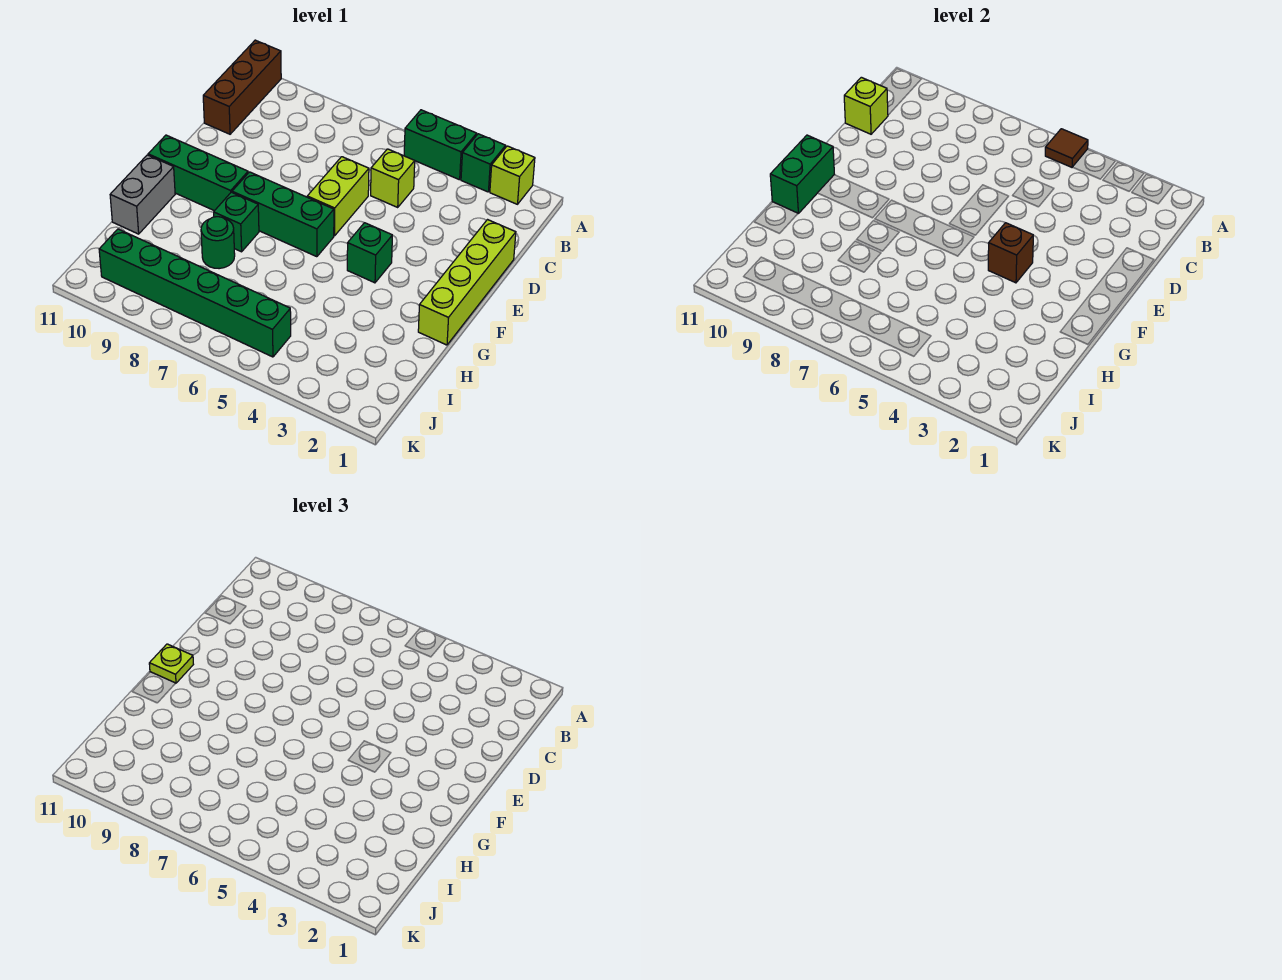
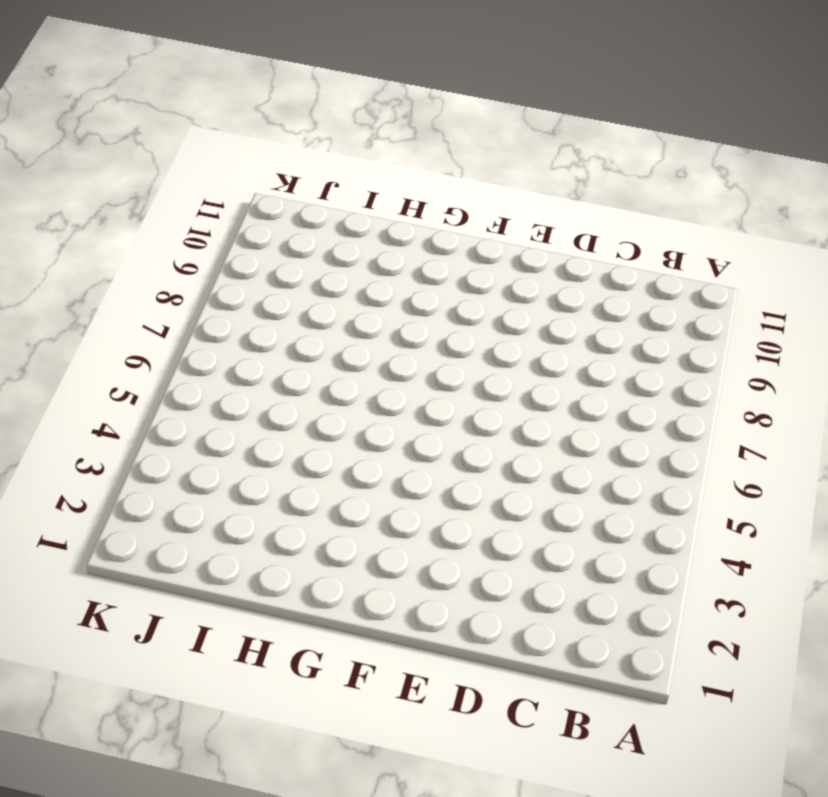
none -> lime brick A2 level 1
none -> green brick A3 level 1
none -> green brick A4:A5 level 1

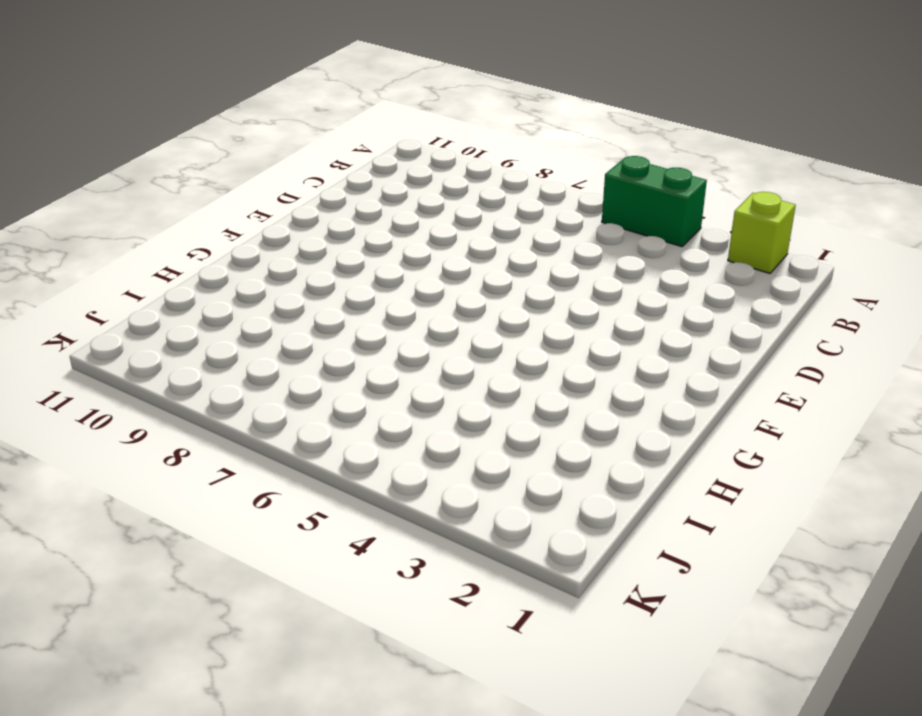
none -> green brick A3 level 1
none -> brown brick A11:C11 level 1
none -> lime brick C5 level 1

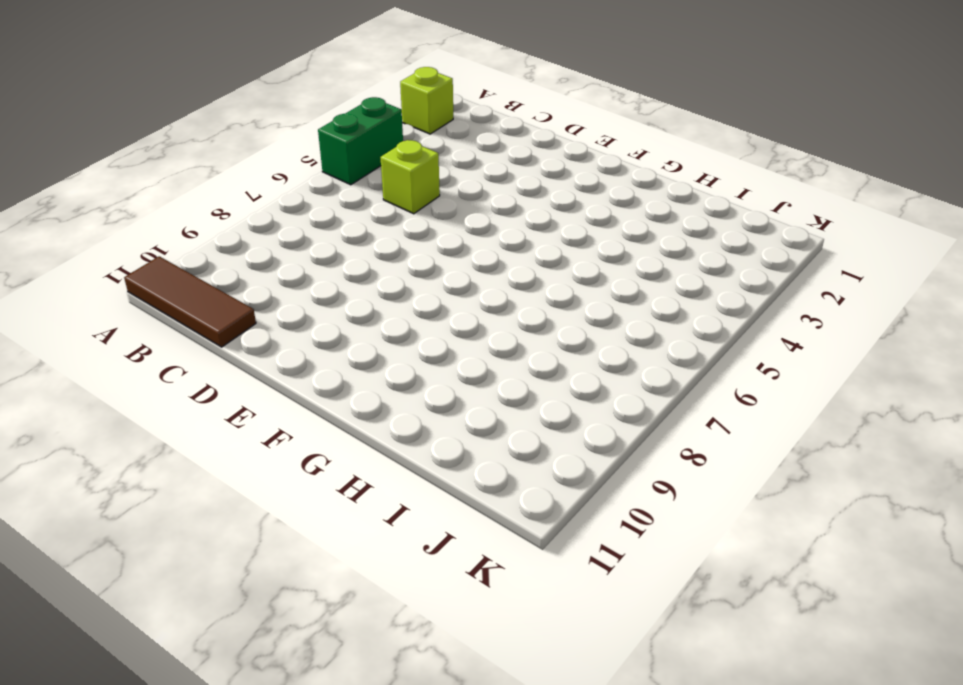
brown tile A11:C11 level 1 -> brown brick A11:C11 level 1
none -> green brick A3 level 1
none -> lime brick D1:G1 level 1
none -> lime brick D6:E6 level 1

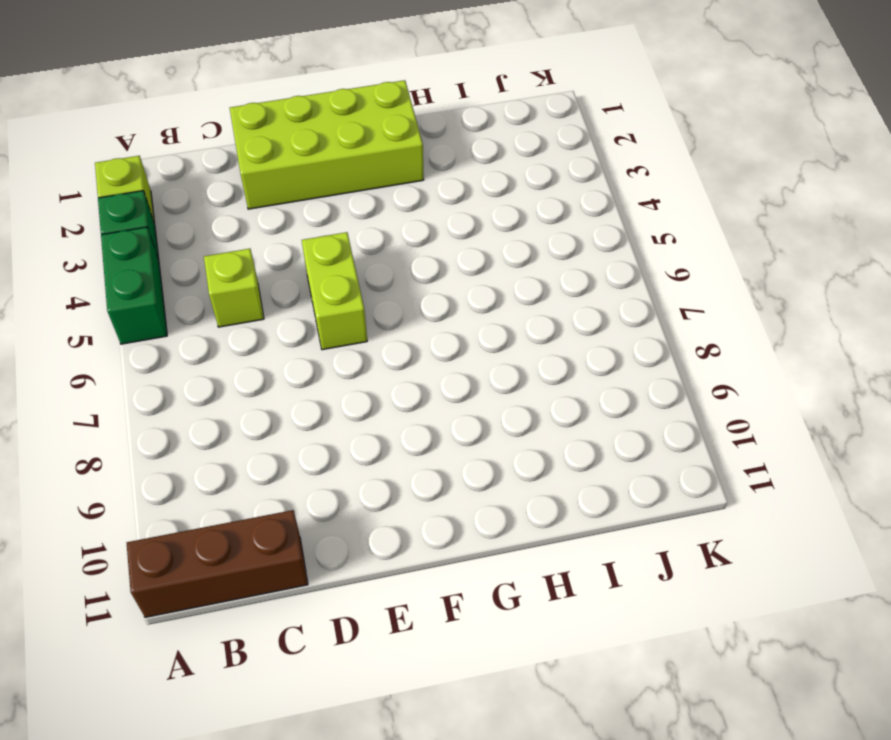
lime brick D1:G2 level 1 -> lime brick D1:G1 level 1
lime brick E5:E6 level 1 -> lime brick D6:E6 level 1
none -> green brick F4 level 1
none -> green brick F6:F8 level 1
none -> green brick F9:F11 level 1

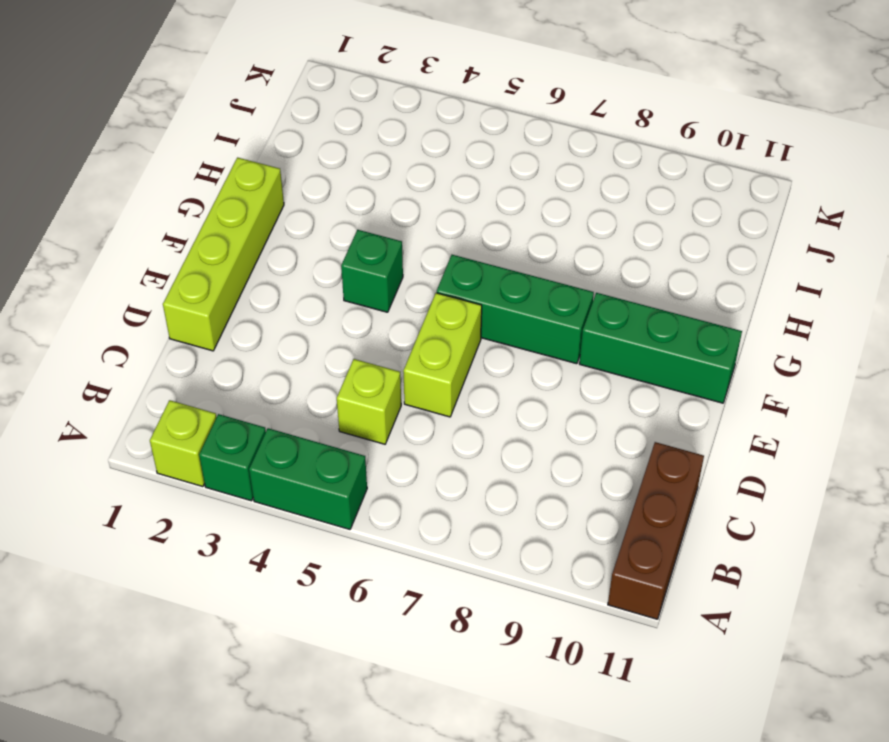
none -> green brick G8 level 1
none -> grey brick G11:H11 level 1
none -> green round brick H8 level 1

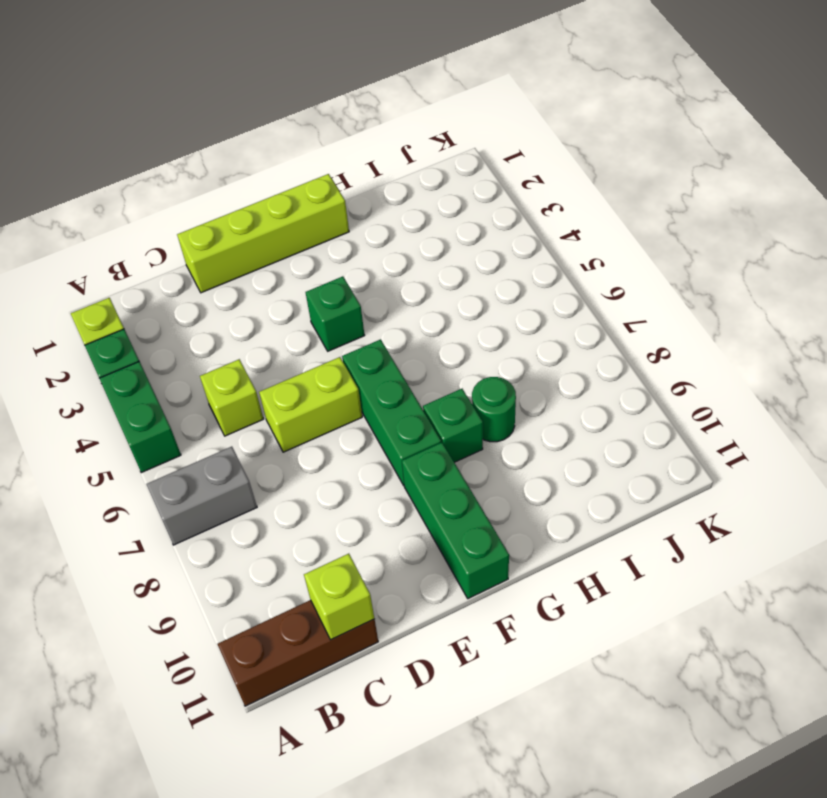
grey brick A7:B7 level 1 -> grey brick G11:H11 level 1
none -> green brick J5:J10 level 1
none -> brown tile A5 level 2
none -> brown brick F4 level 2

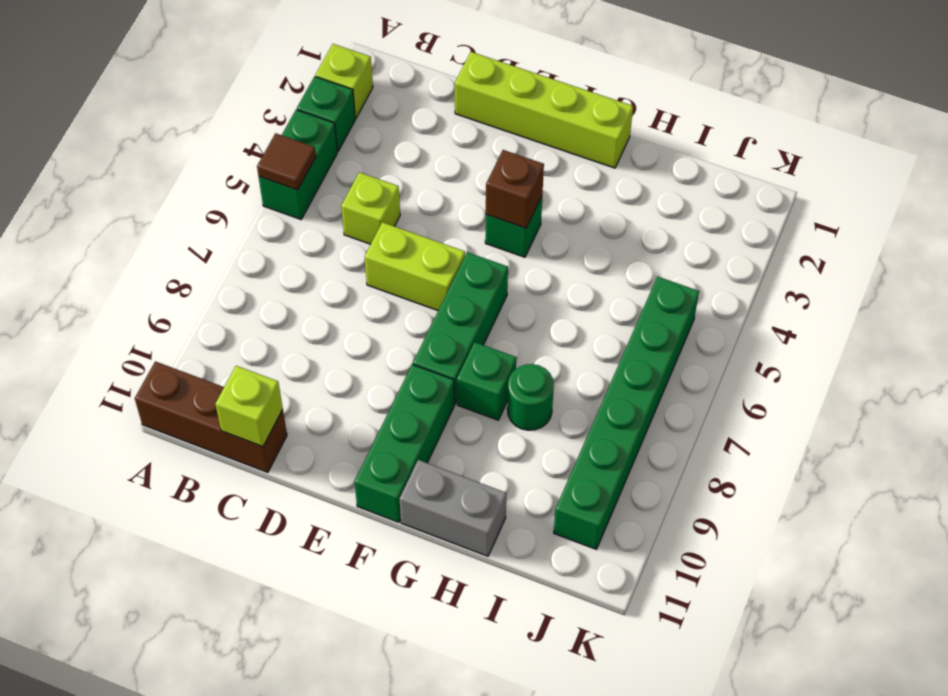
none -> green brick F11:G11 level 2
none -> lime plate F11 level 3

